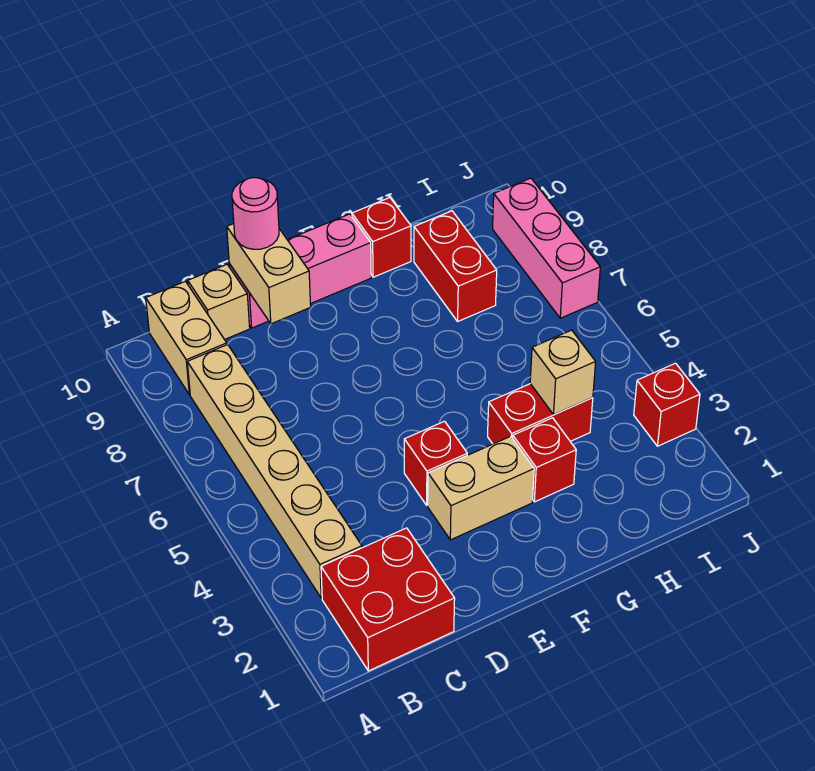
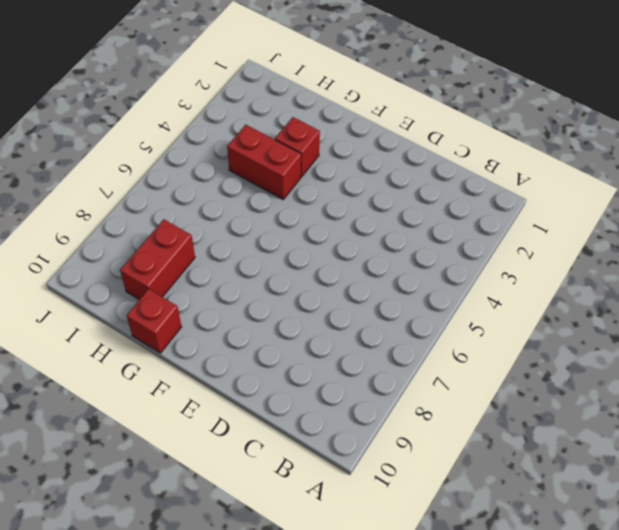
none -> red brick B1:C2 level 1
none -> tan brick B3:B8 level 1
none -> tan brick B9:B10 level 1

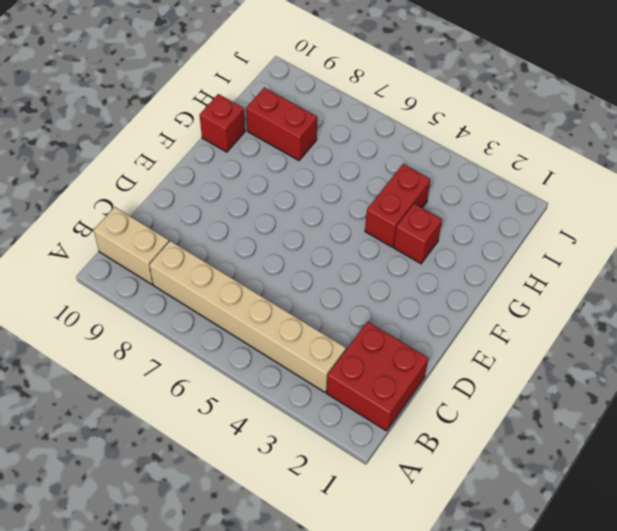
none -> tan brick C10 level 1
none -> pink brick D10:F10 level 1
none -> tan brick E3:F3 level 1

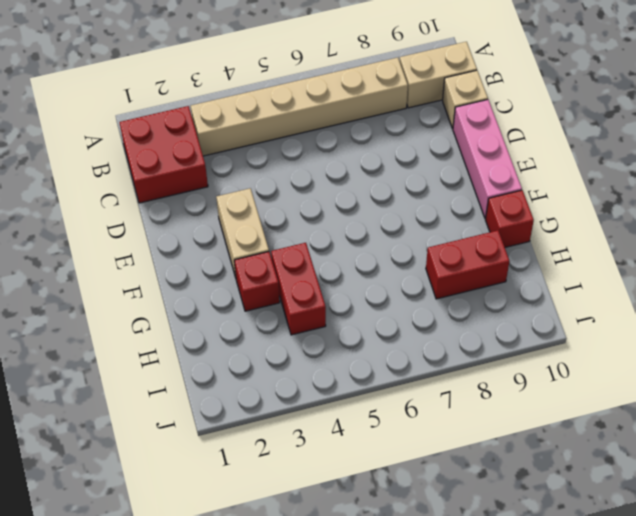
none -> red brick E4 level 1
none -> red brick J3 level 1
none -> pink brick J7:J9 level 1

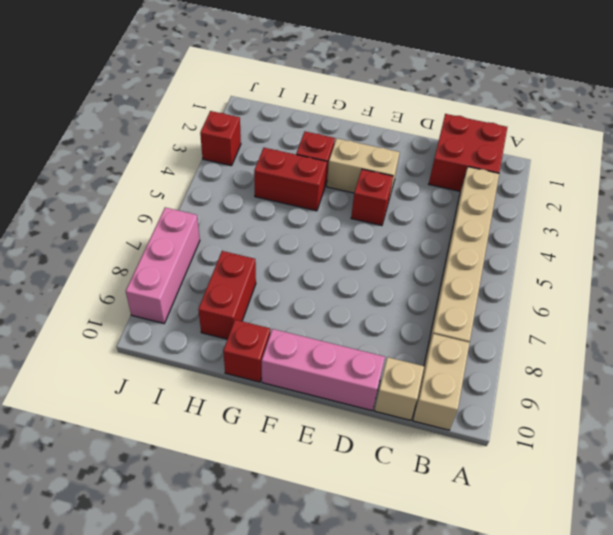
none -> tan brick D9:D10 level 2
none -> tan brick H4 level 2
none -> pink round brick D10 level 3

